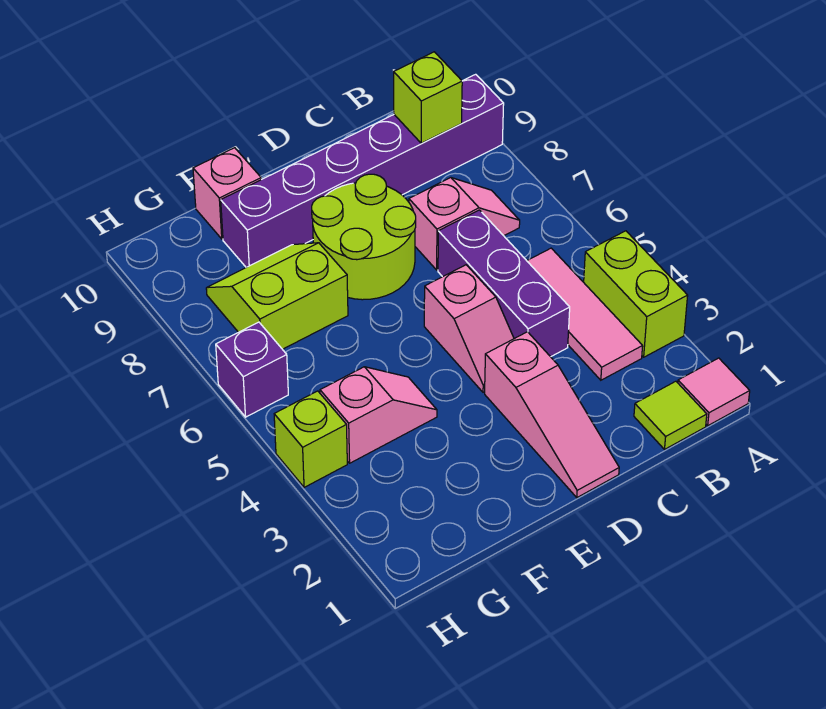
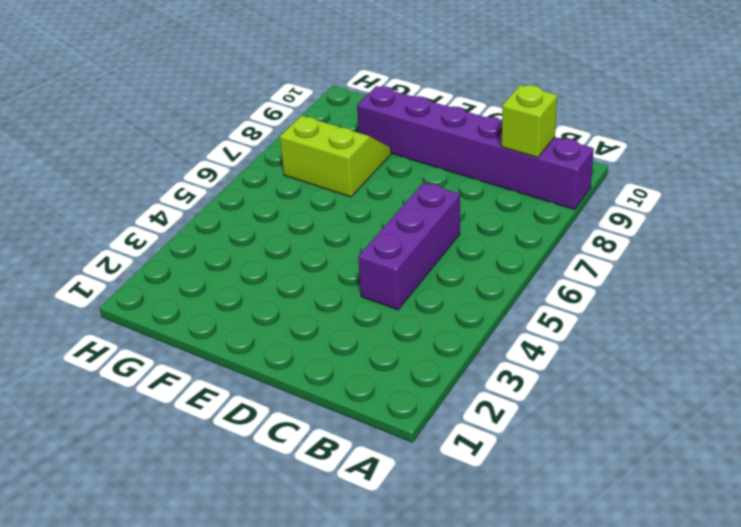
none -> pink tile A1 level 1
none -> lime brick A3:A4 level 1
none -> lime tile B1 level 1

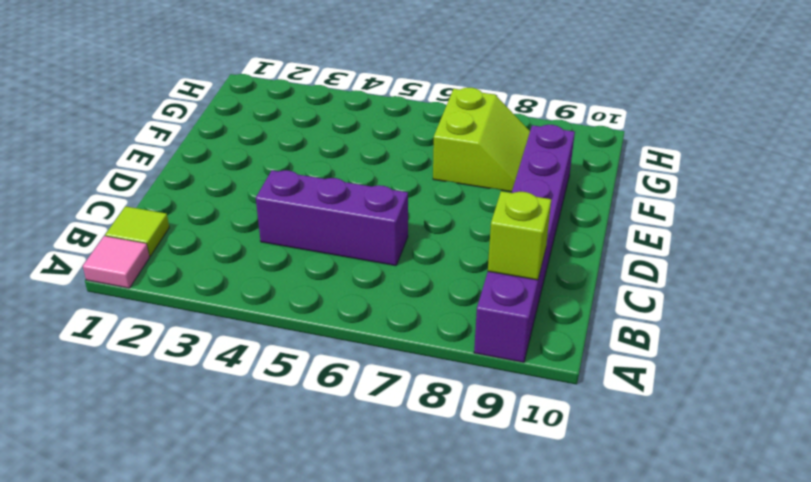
none -> lime brick A3:A4 level 1
none -> pink tile B3:B5 level 1
none -> pink slope B7:C7 level 1 top C

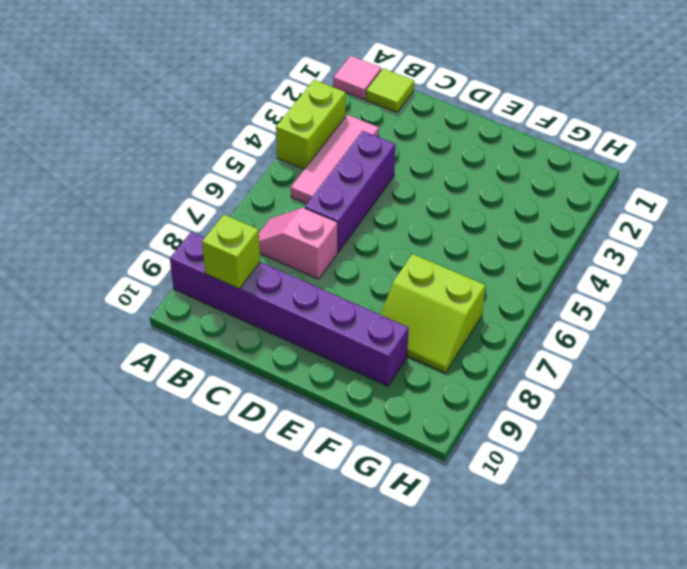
none -> pink slope D1:D3 level 1 top 3
none -> pink slope D4:D5 level 1 top 5
none -> lime round brick D7:E8 level 1

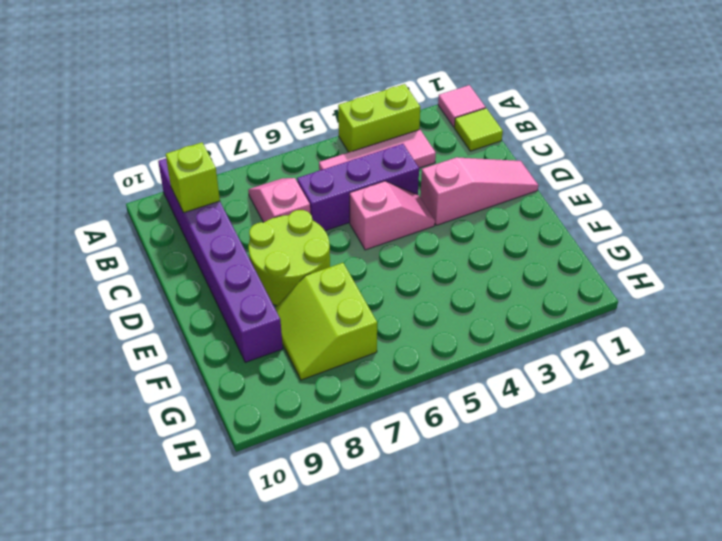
none -> pink slope F4:G4 level 1 top G
none -> pink brick F10 level 1
none -> lime brick H4 level 1

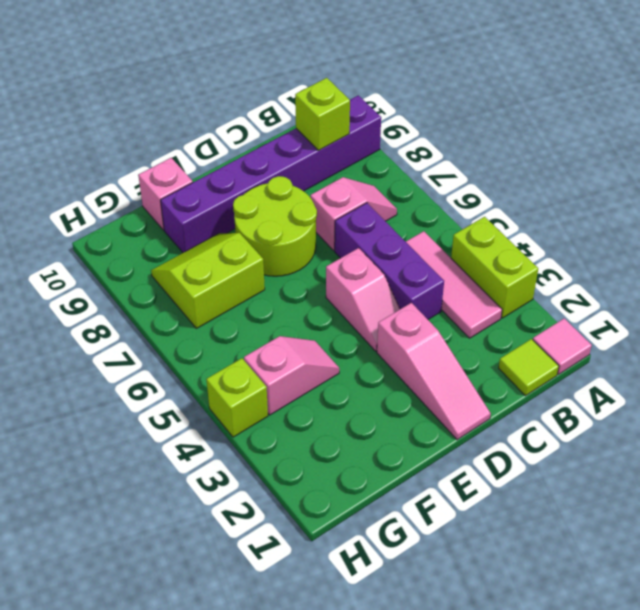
none -> purple brick H6 level 1

